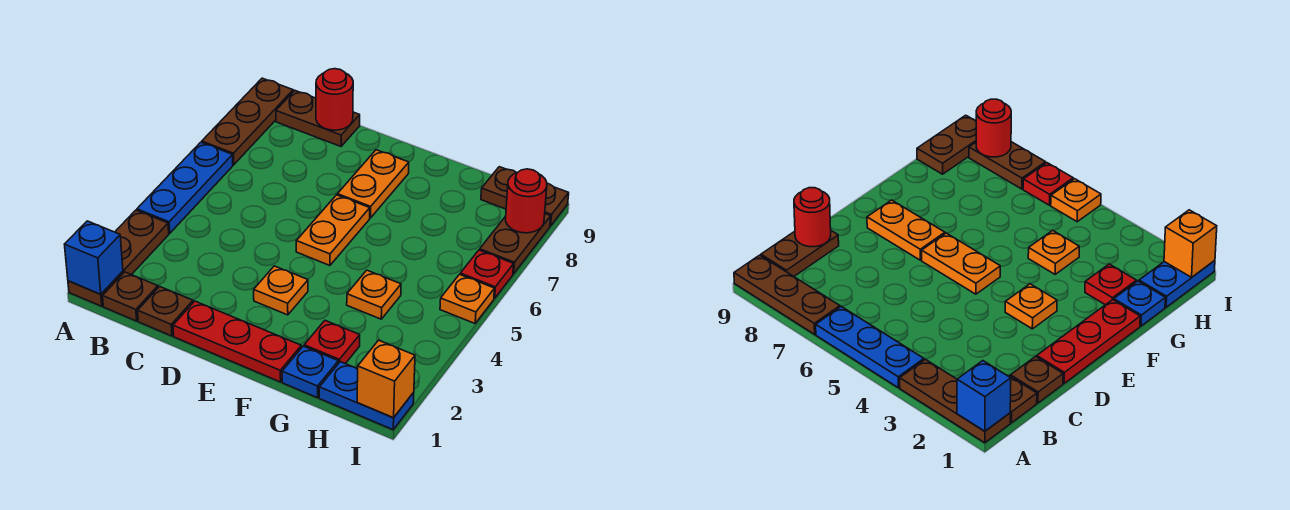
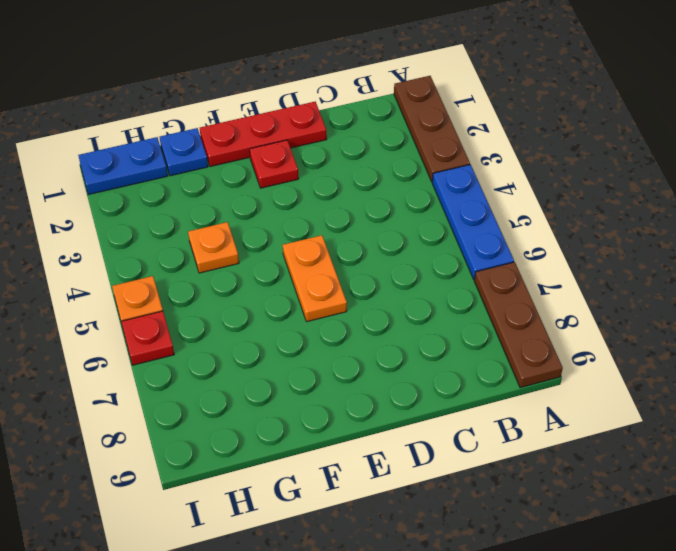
red plate E2 level 1 -> red plate G2 level 1
none -> brown plate B1 level 1
none -> brown plate B9:C9 level 1
none -> brown plate C1 level 1

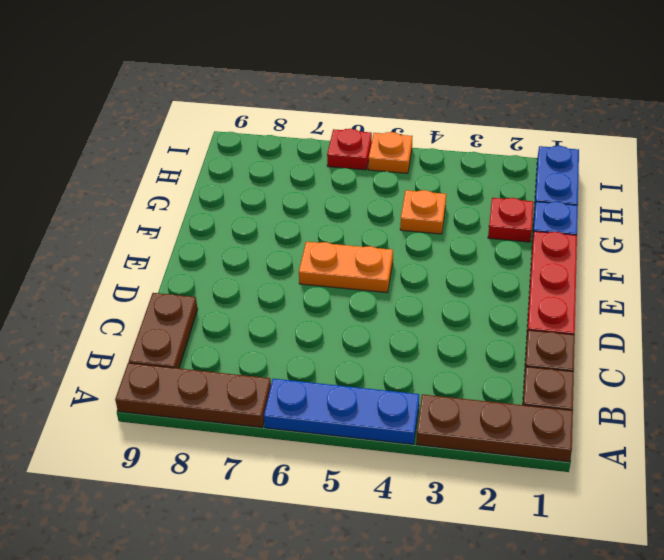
none -> orange plate E3 level 1
none -> orange plate E7:E8 level 1
none -> brown plate H9:I9 level 1

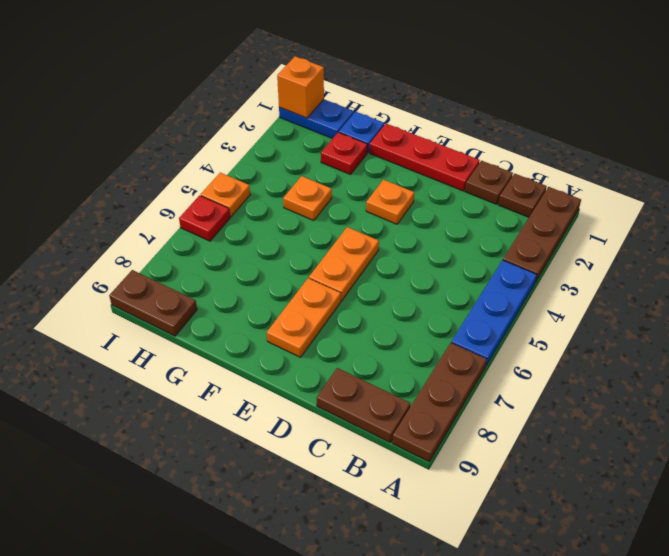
none -> brown plate I7:I8 level 1
none -> blue brick A1 level 2
none -> red round brick C9 level 2

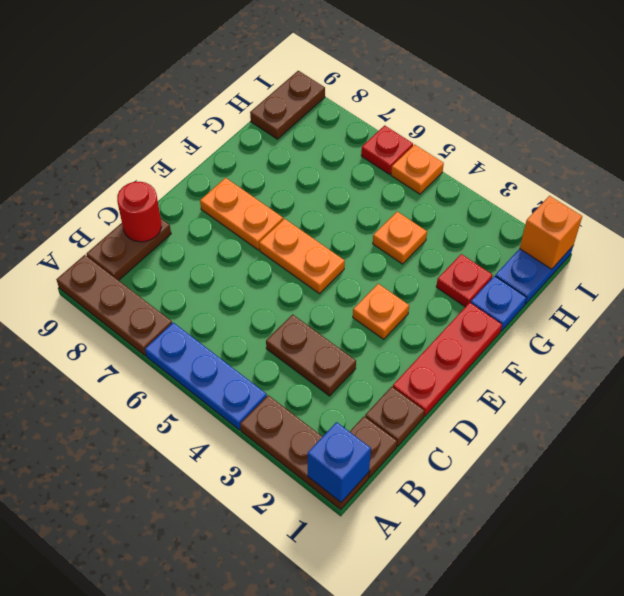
brown plate C3:C4 level 1 -> brown plate I7:I8 level 1
none -> red round brick I8 level 2

